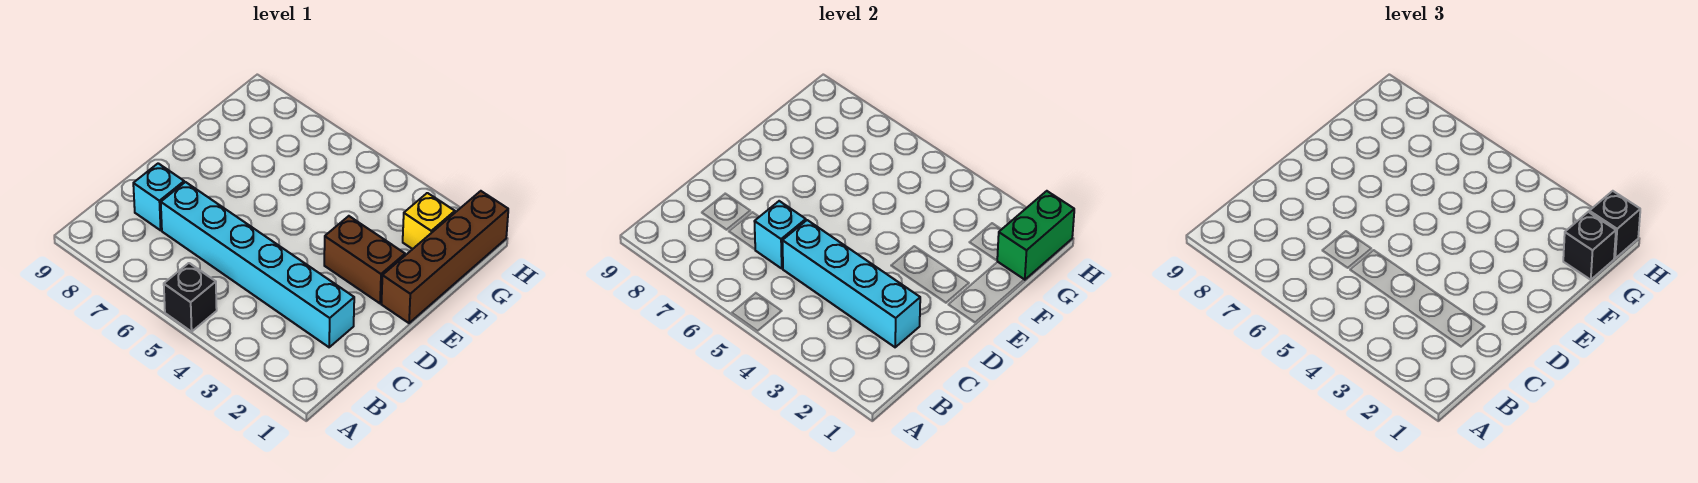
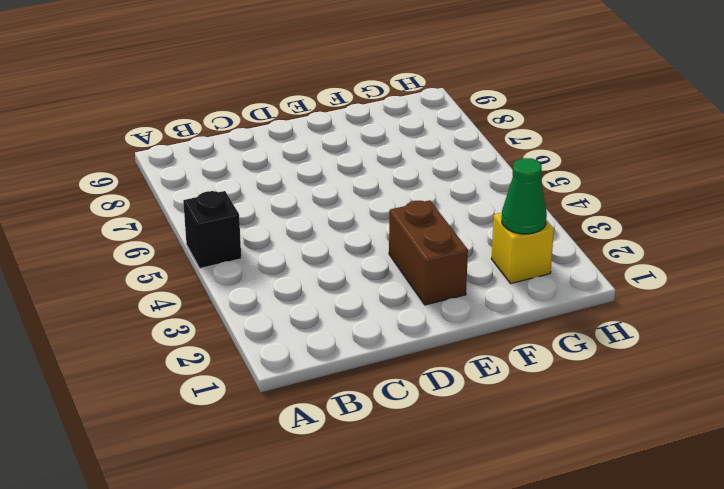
green cone G2 level 2 -> none
none -> cyan brick C2:C7 level 1
none -> cyan brick C8 level 1

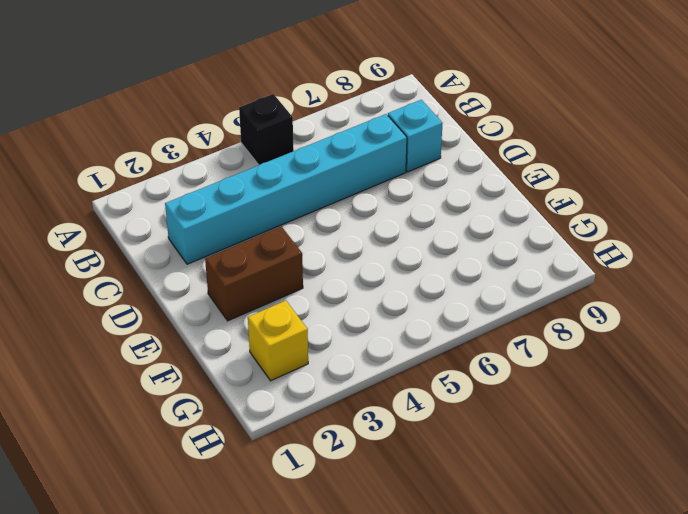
none -> brown brick E1:H1 level 1
none -> cyan brick C2:C5 level 2

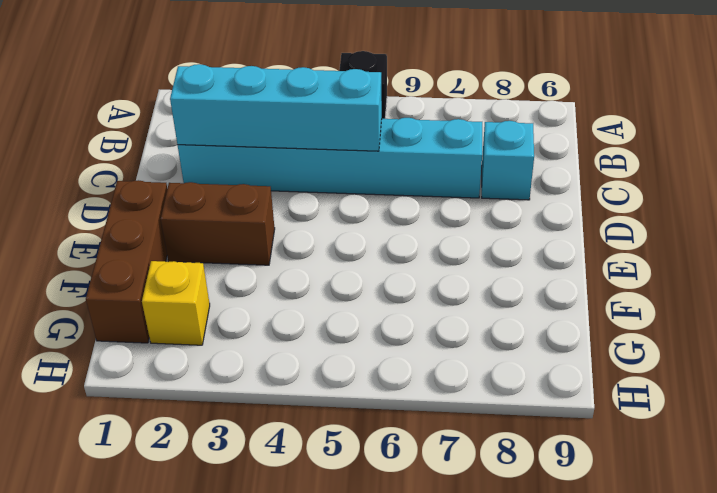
brown brick E1:G1 level 1 -> brown brick E1:H1 level 1
none -> cyan brick C6 level 2
none -> green brick G1:H1 level 2

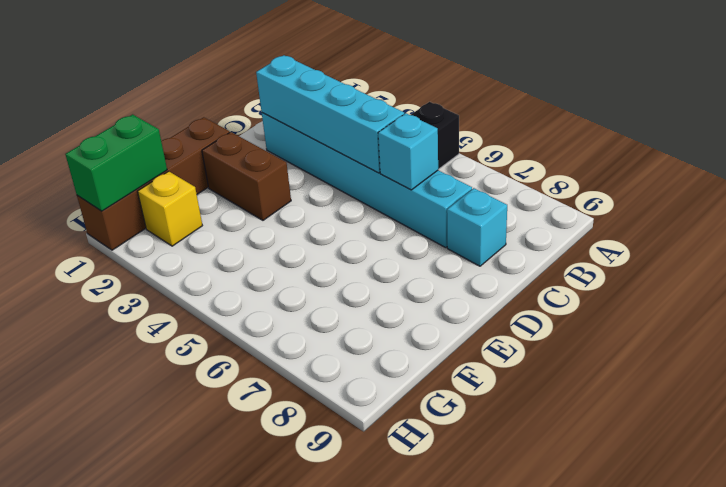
none -> black brick G1 level 3
none -> black brick H1 level 3

